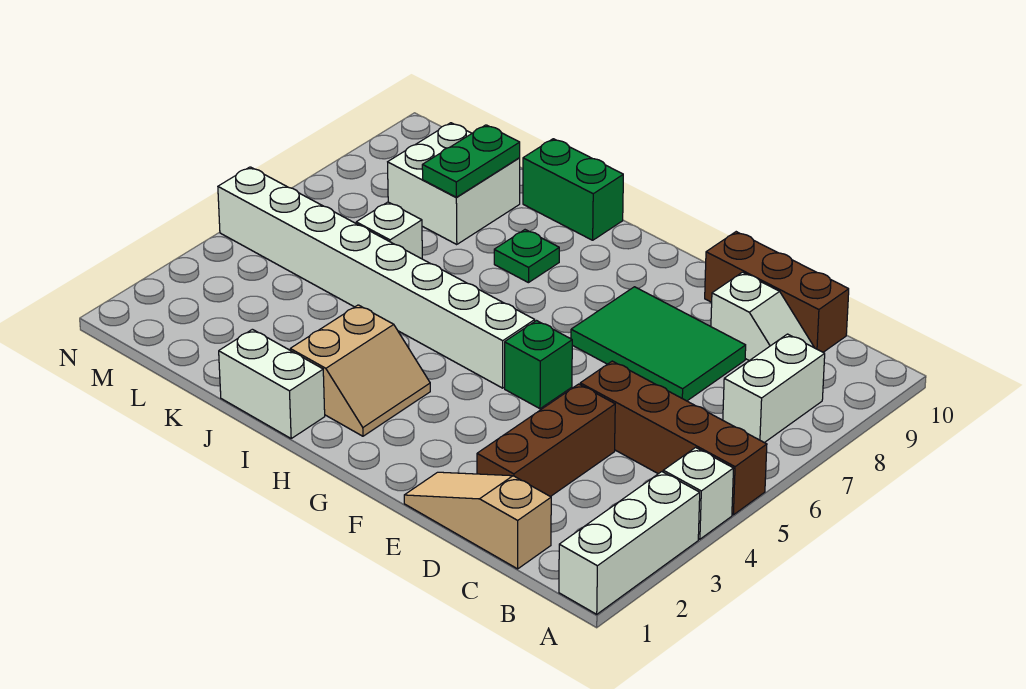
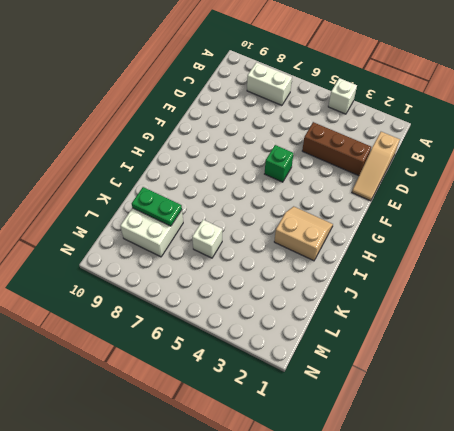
none -> white brick A1:A3 level 1
none -> brown brick A5:D5 level 1
none -> white slope C9:D9 level 1 top D

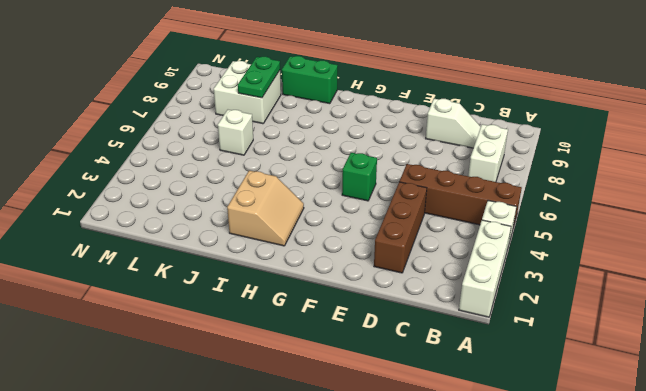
none -> tan slope C1:E1 level 1 top C
none -> brown brick C10:E10 level 1
none -> green tile D7:F8 level 1

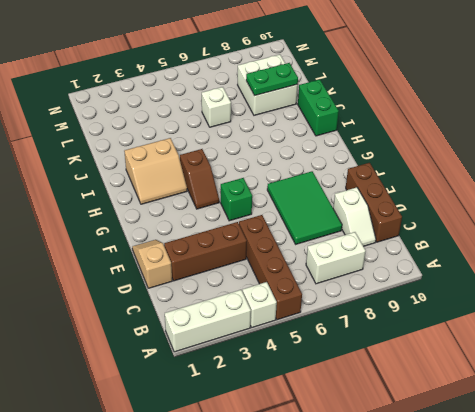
tan slope D1:E1 level 1 top D -> tan slope C1:E1 level 1 top C
brown slope G4:H4 level 1 top H -> none
none -> white brick G5:N5 level 1
none -> white brick I1:J1 level 1
none -> green plate I8 level 1

